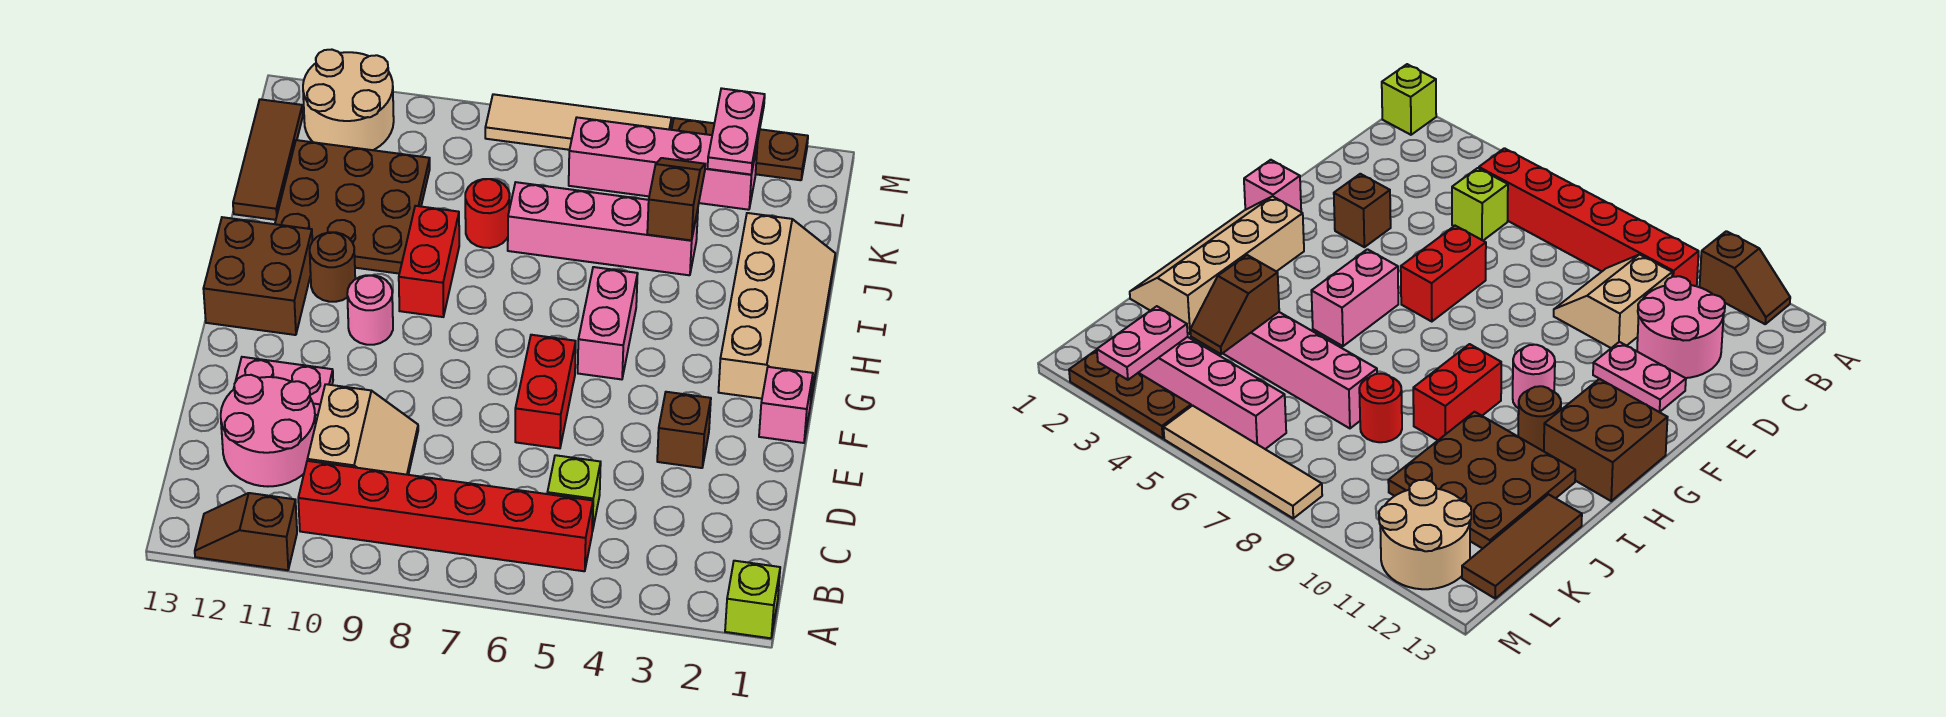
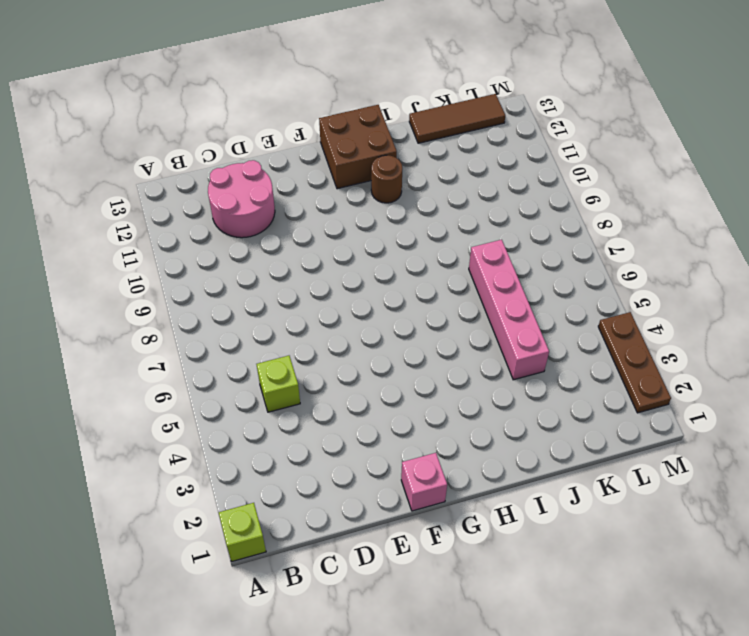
none -> brown slope A11:A12 level 1 top 11
none -> red brick B5:B10 level 1
none -> tan slope C9:D10 level 1 top 10

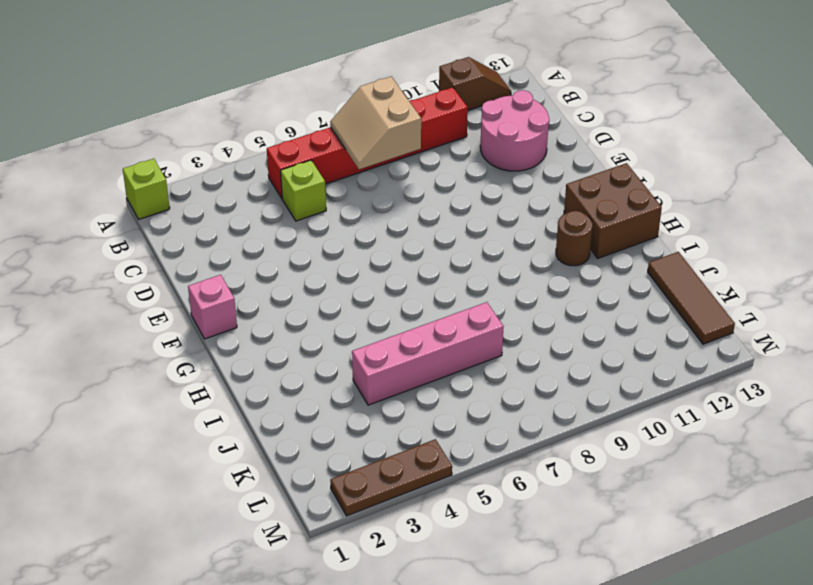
tan slope B7:C8 level 2 top 8 -> tan slope C9:D10 level 1 top 10
none -> brown brick E3 level 1
none -> red brick E6:F6 level 1
none -> pink plate E11:E12 level 1

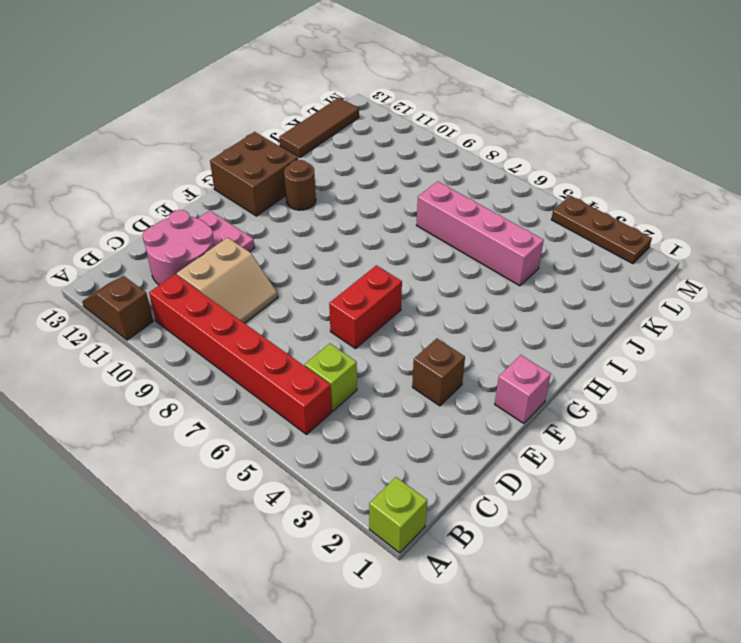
none -> tan slope G1:J2 level 1 top 2
none -> pink brick G5:H5 level 1
none -> pink round brick G10 level 1

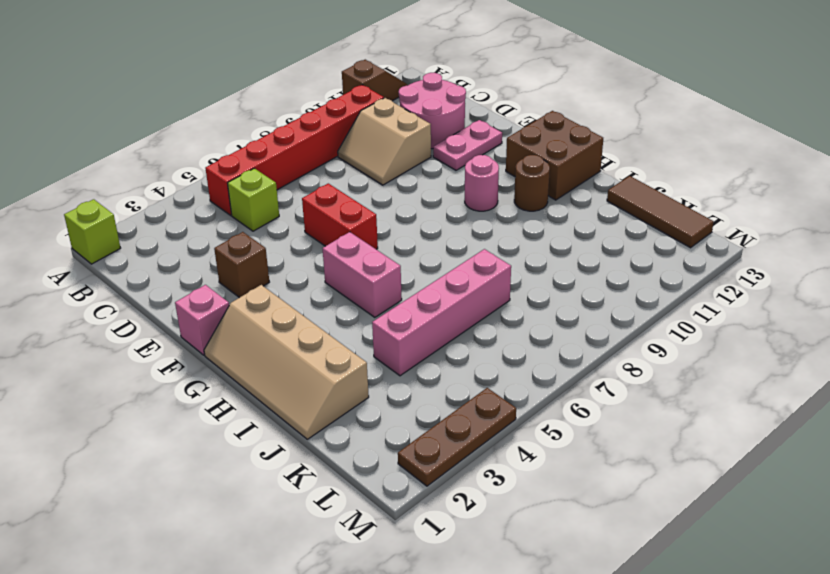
none -> red brick H9:I9 level 1
none -> brown plate I10:K12 level 1
none -> red round brick J8 level 1

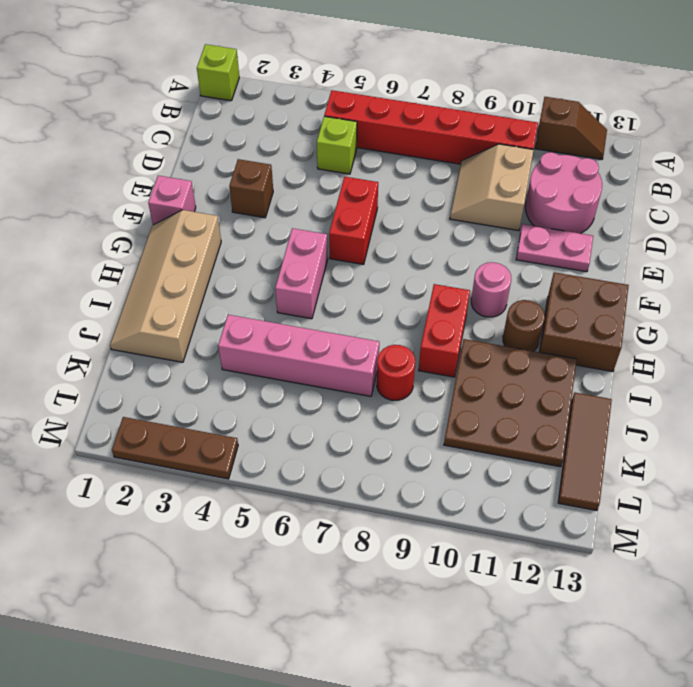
none -> pink brick L3:L6 level 1
none -> tan round brick L11:M12 level 1
none -> tan tile M5:M8 level 1

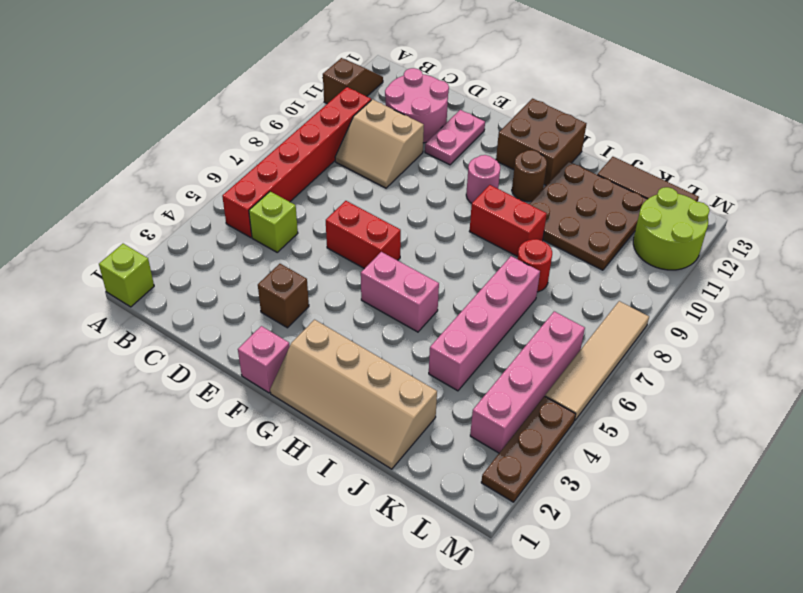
lime round brick L11:M12 level 1 -> tan round brick L11:M12 level 1
none -> brown slope J4:K4 level 2 top J
none -> pink plate L3:M3 level 2

